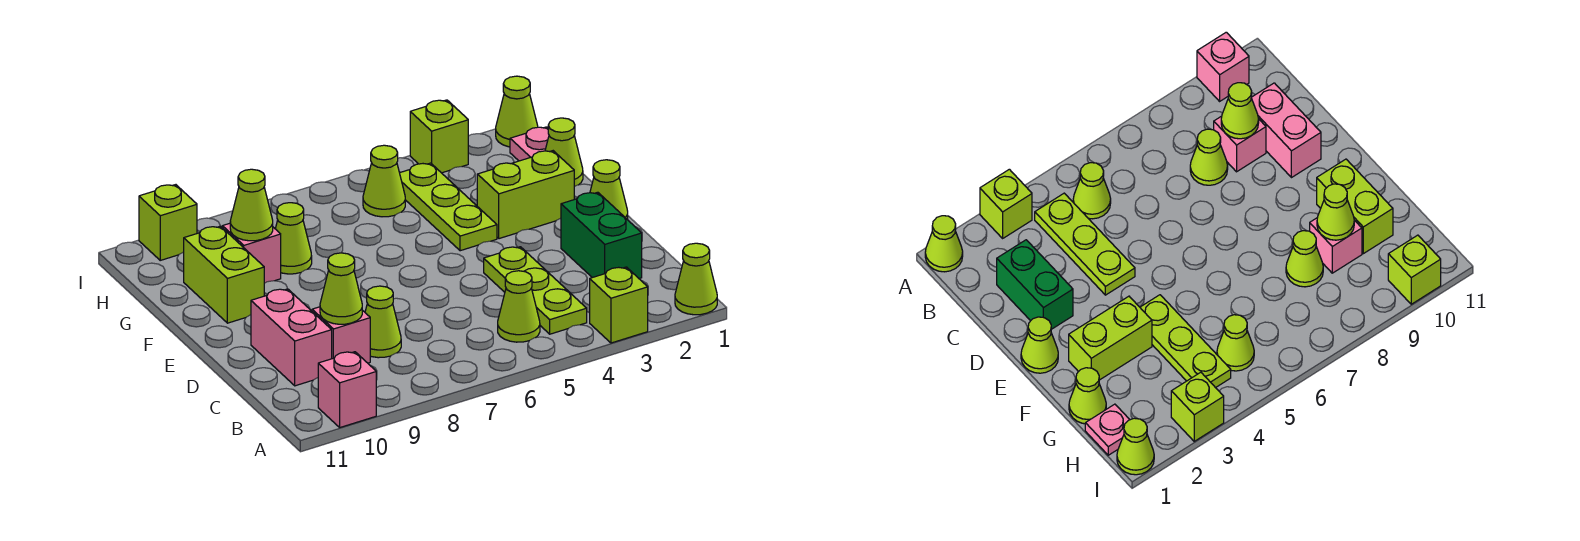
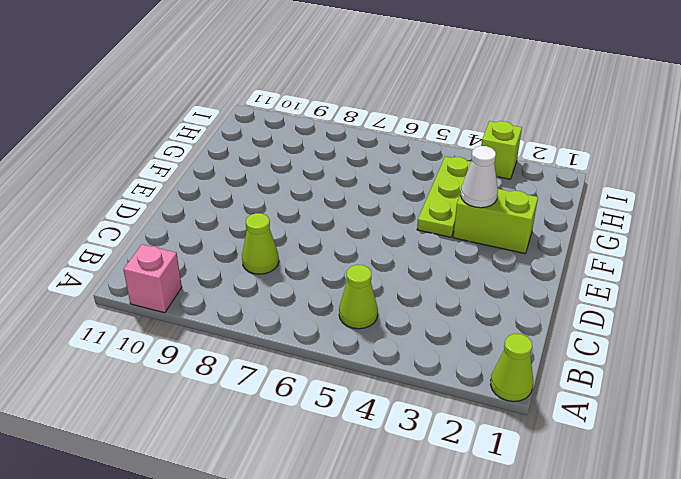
white cone F3 level 2 -> none
none -> lime brick A3 level 1
none -> lime plate B4:D4 level 1
none -> green brick C2:D2 level 1

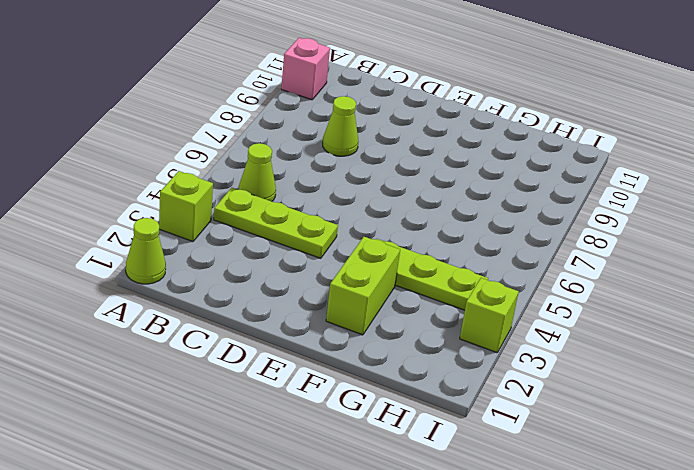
none -> green brick C2:D2 level 1
none -> pink brick C9 level 1
none -> pink brick C10:D10 level 1

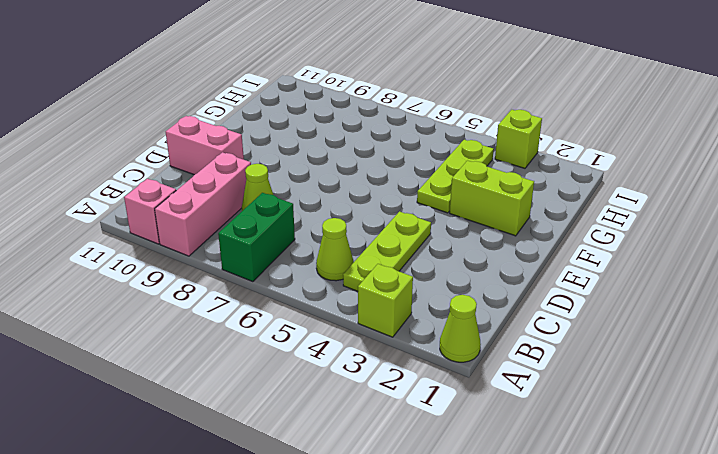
green brick A7:B7 level 1 -> green brick C2:D2 level 1
pink brick A9:C9 level 1 -> pink brick C9 level 1
pink brick D10:D11 level 1 -> pink brick C10:D10 level 1
none -> lime cone E1 level 1
none -> lime brick F10:G10 level 1
none -> lime cone G1 level 1

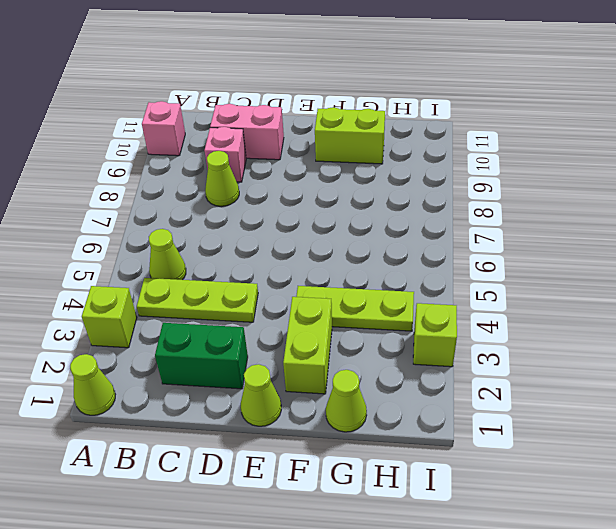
none -> lime cone G8 level 1
none -> pink brick G9 level 1
none -> pink plate H1 level 1

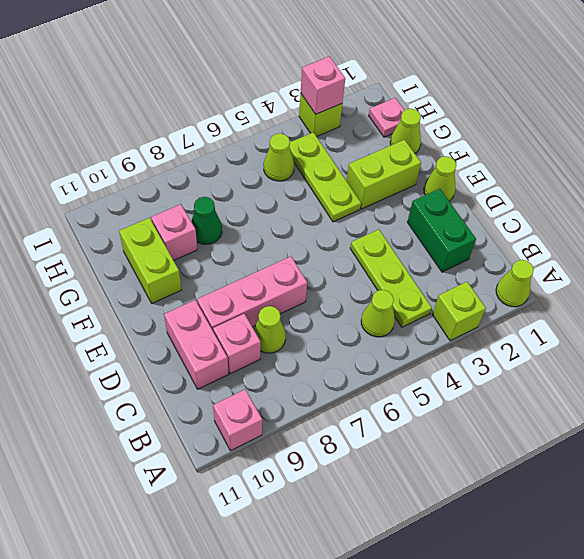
pink brick D7:D9 level 1 -> none
green cone G8 level 1 -> lime cone G8 level 1
pink brick I3 level 2 -> none
none -> lime cone I1 level 1
none -> lime brick I10 level 1
none -> lime cone C9 level 2

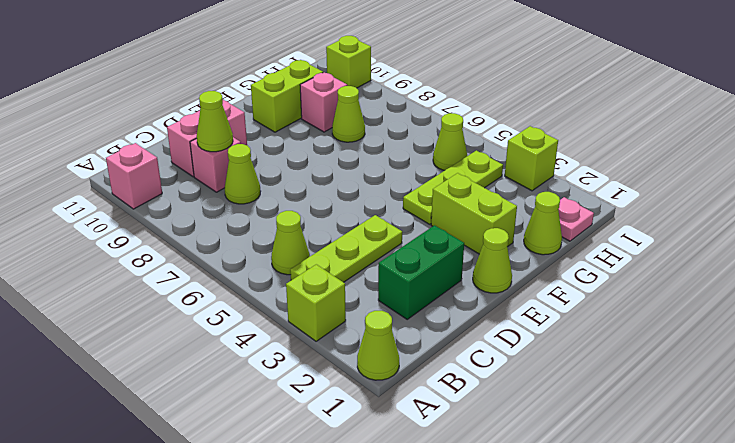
none -> lime cone I1 level 1
none -> lime cone G9 level 2

